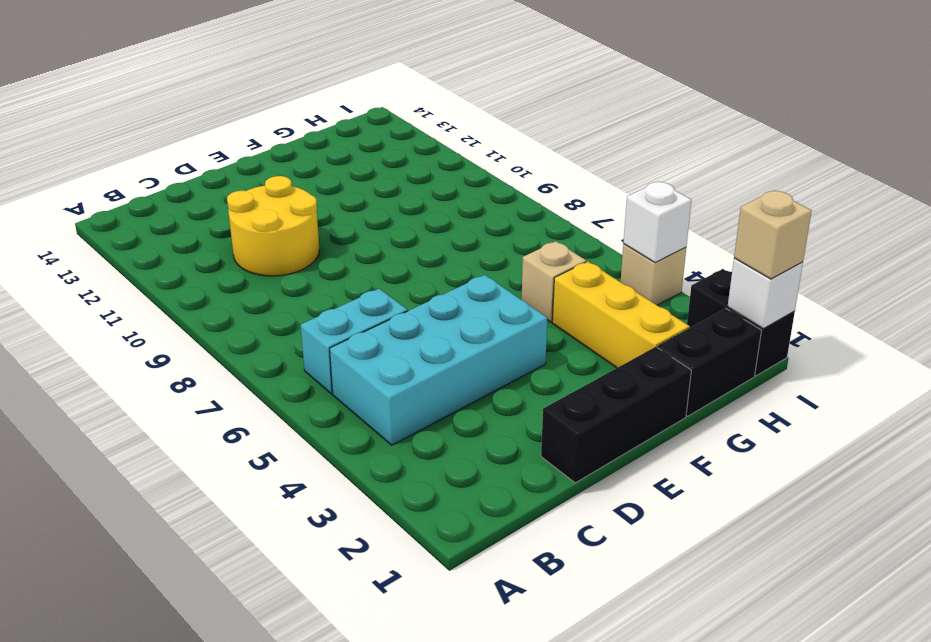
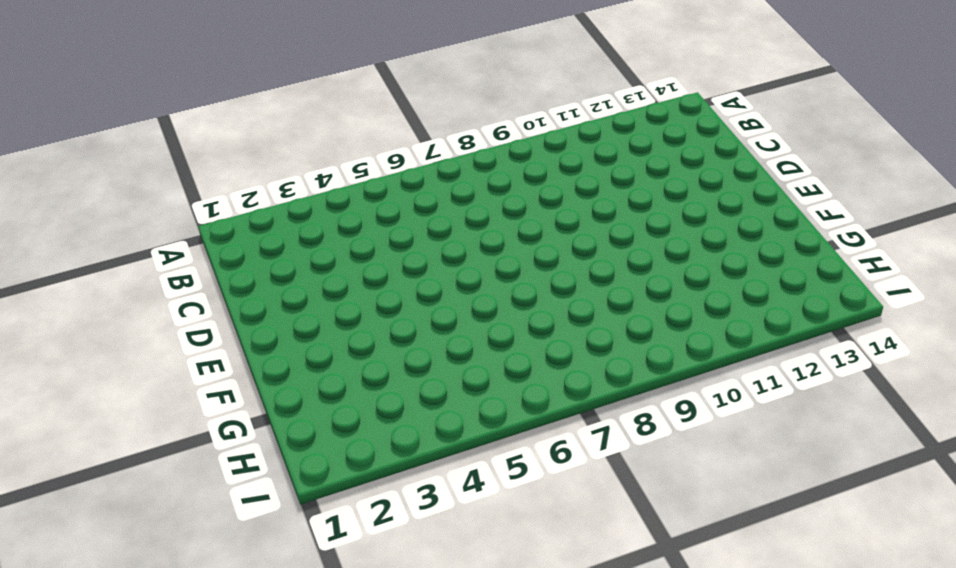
none -> cyan brick B4:E5 level 1
none -> cyan brick B6:C6 level 1
none -> yellow round brick C10:D11 level 1

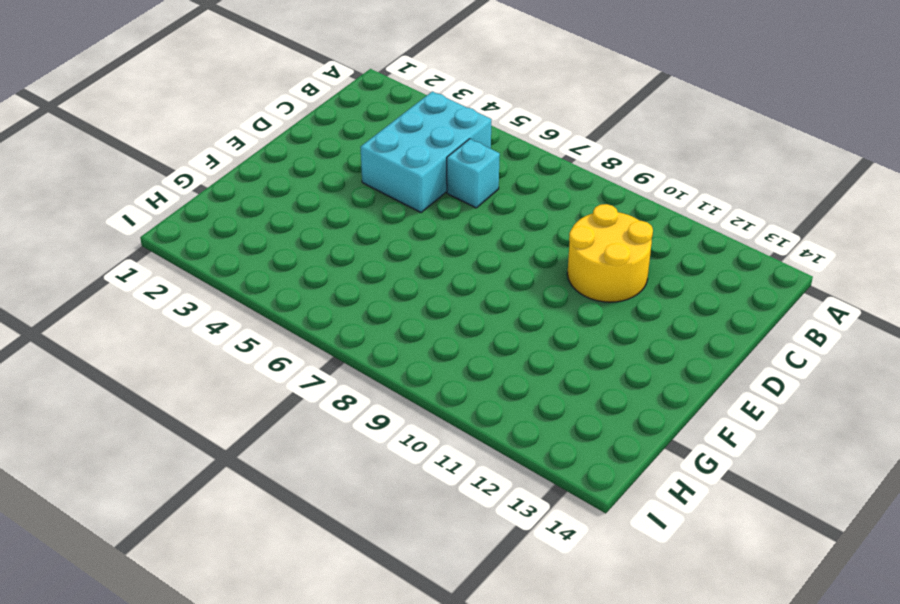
cyan brick B4:D5 level 1 -> cyan brick B4:E5 level 1
cyan brick C6 level 1 -> cyan brick B6:C6 level 1
none -> black brick D1:F1 level 1
none -> black brick G1:H1 level 1
none -> yellow brick G2:G4 level 1

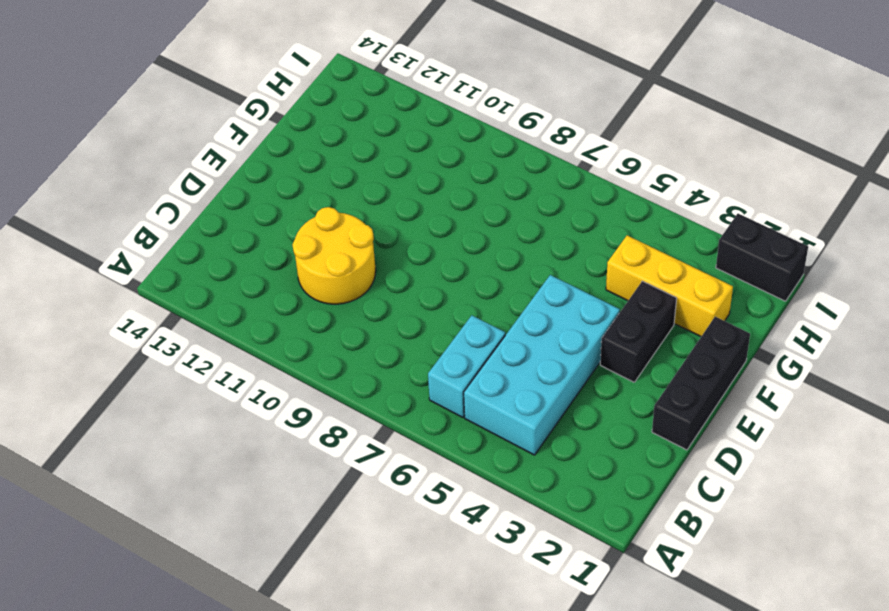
black brick E3:F3 level 1 -> black brick G1:H1 level 1
none -> tan brick G5 level 1
none -> tan brick I4 level 1
none -> white brick I1 level 2

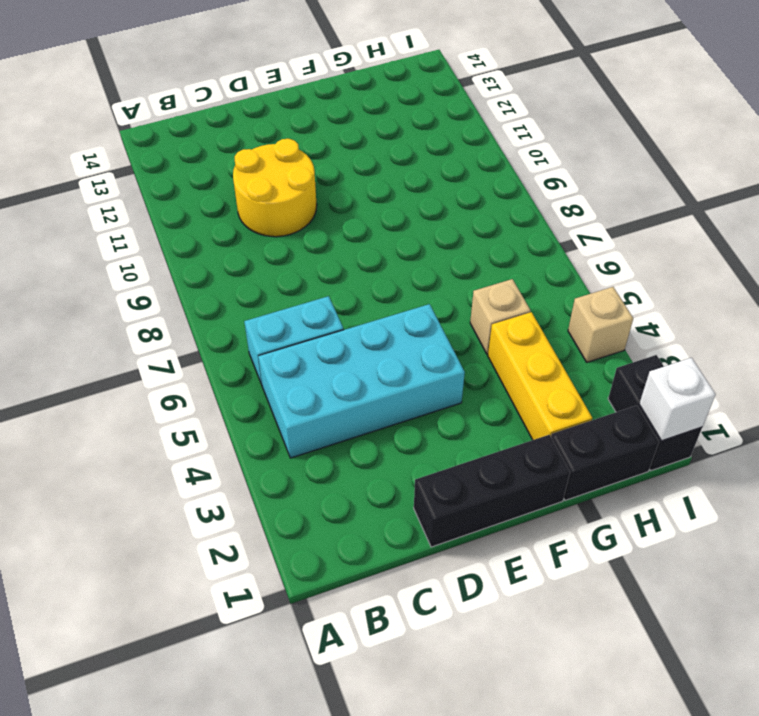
none -> white brick I4 level 2
none -> tan brick I1 level 3

